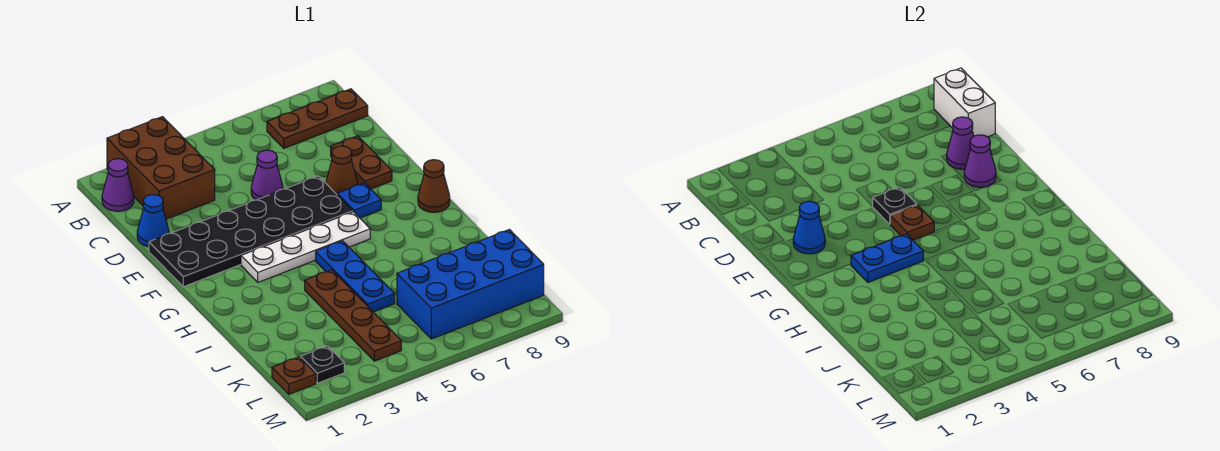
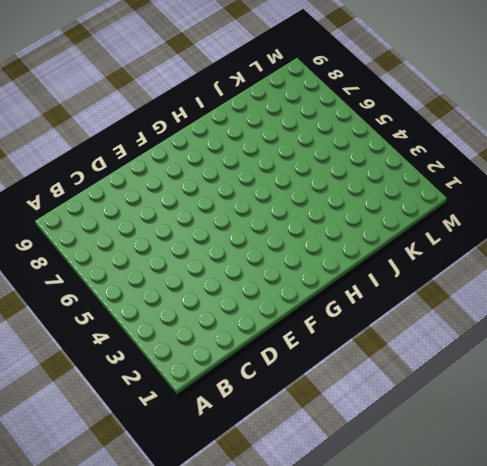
none -> brown brick A2:C3 level 1
none -> purple cone B1 level 1
none -> brown plate B7:B9 level 1

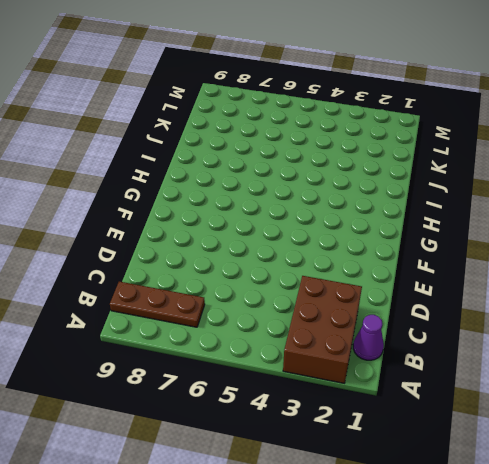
none -> blue cone D1 level 1
none -> purple cone D5 level 1
none -> brown plate D8:E8 level 1

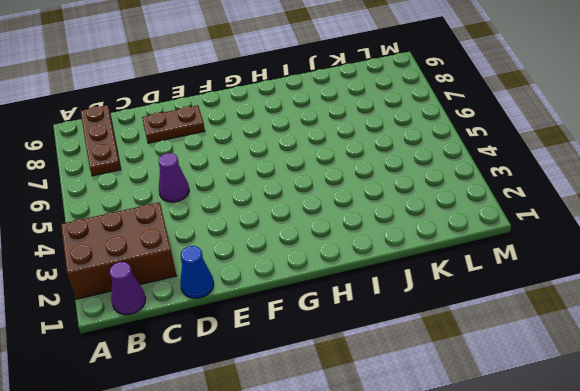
none -> black plate E1:F6 level 1
none -> brown cone E7 level 1
none -> blue plate F7 level 1

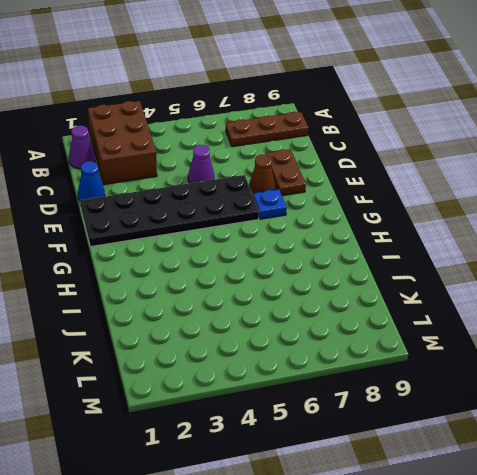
none -> white plate G3:G6 level 1
none -> brown cone G9 level 1
none -> blue plate H5:J5 level 1

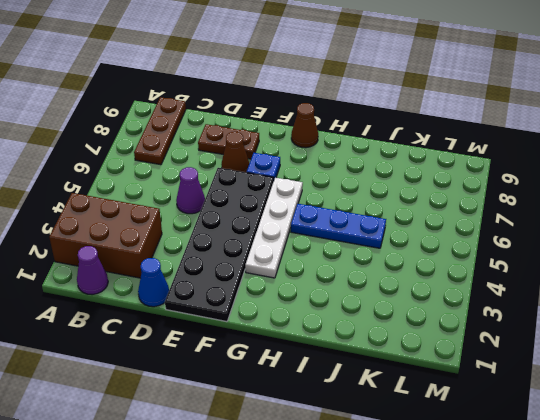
none -> brown plate I4:L4 level 1
none -> blue brick K6:L9 level 1
none -> brown plate L1 level 1

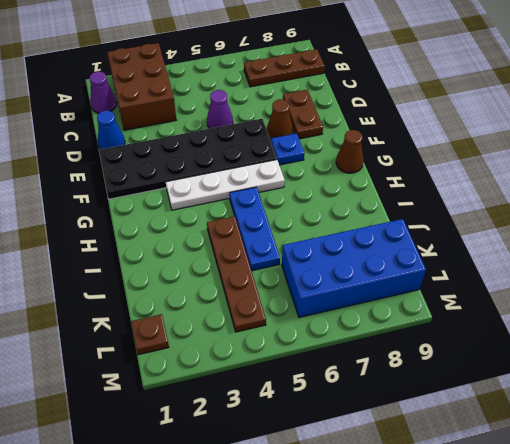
none -> black plate L2 level 1
none -> white brick B9:C9 level 2
none -> purple cone D8 level 2

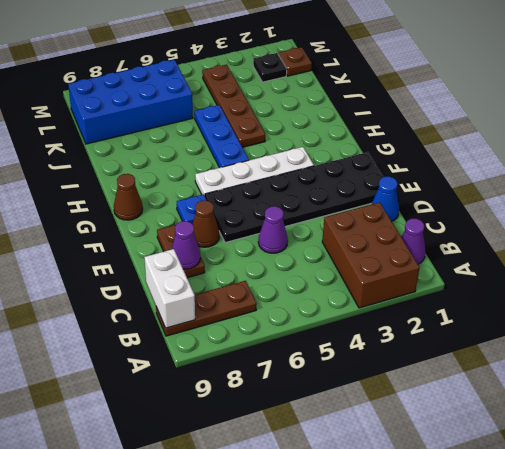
none -> blue cone E2 level 2
none -> black plate E5 level 2
none -> purple cone E8 level 2

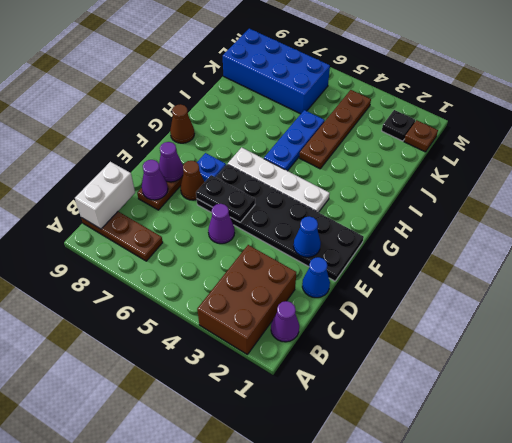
black plate E5:E6 level 2 -> black plate E5 level 2
none -> brown plate F5 level 2
none -> blue plate G3:G4 level 2

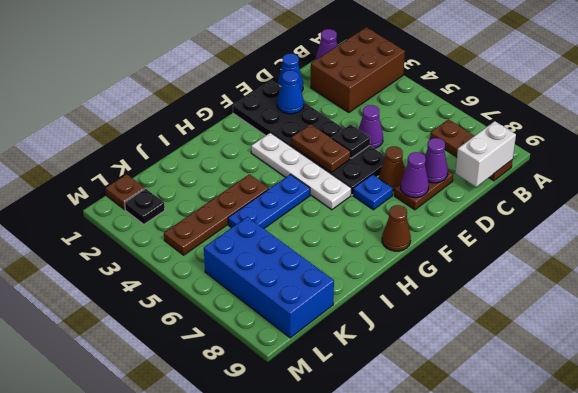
brown plate F4:F5 level 2 -> brown plate F5 level 2
none -> blue plate G3:G4 level 2

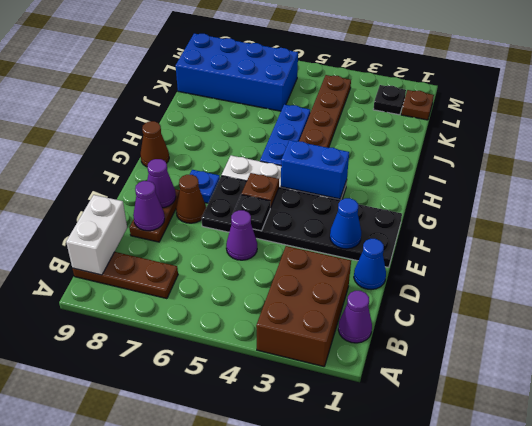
blue brick G3:G4 level 2 -> blue plate G3:G4 level 2

